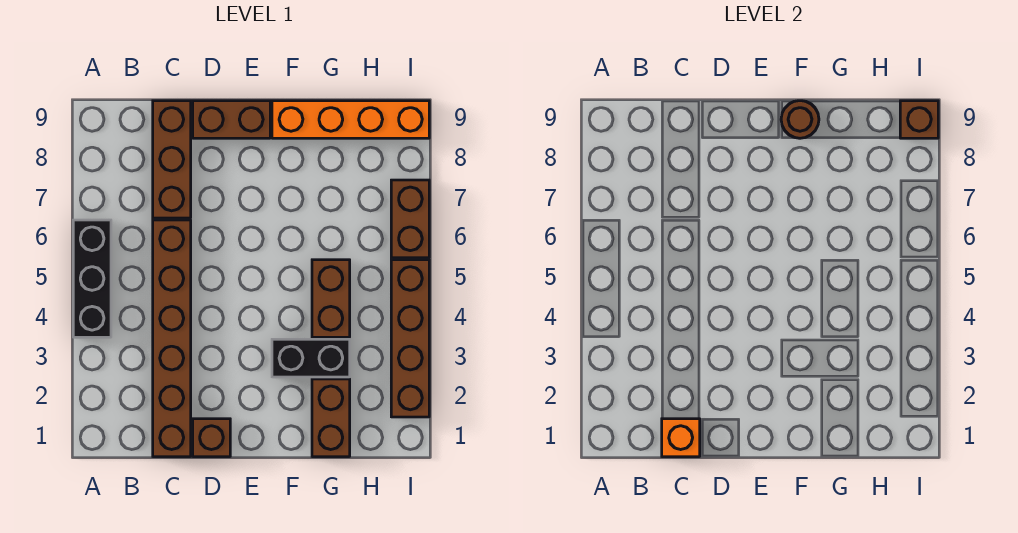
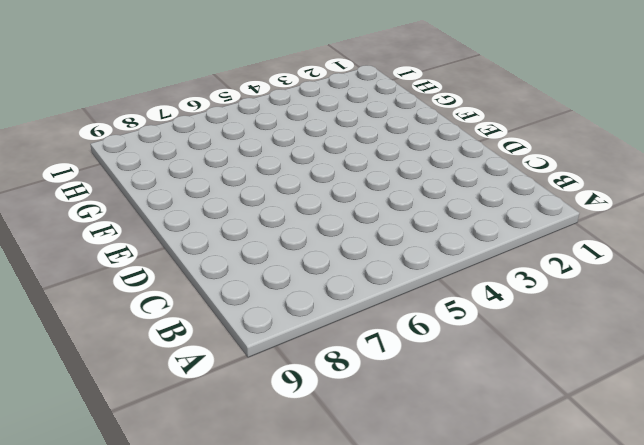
none -> black brick A4:A6 level 1
none -> brown brick C1:C6 level 1
none -> brown brick C7:C9 level 1

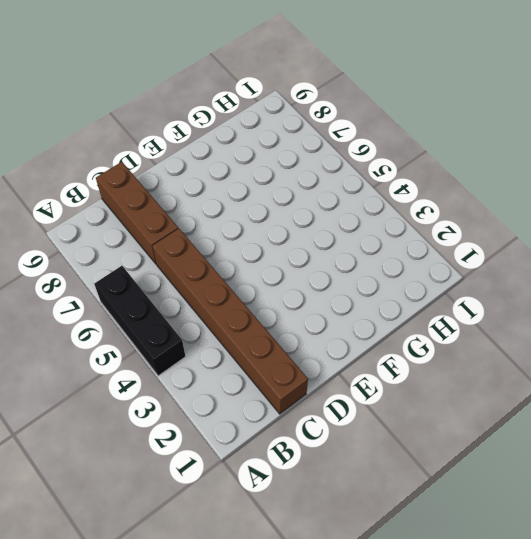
none -> brown brick D1 level 1
none -> brown brick D9:E9 level 1
none -> black brick F3:G3 level 1

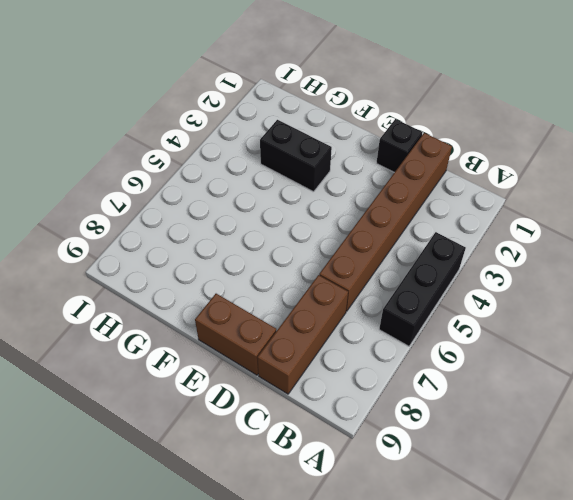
black brick D1 level 1 -> brown brick D1 level 1
none -> orange brick F9:I9 level 1
none -> brown brick G1:G2 level 1
none -> brown brick G4:G5 level 1

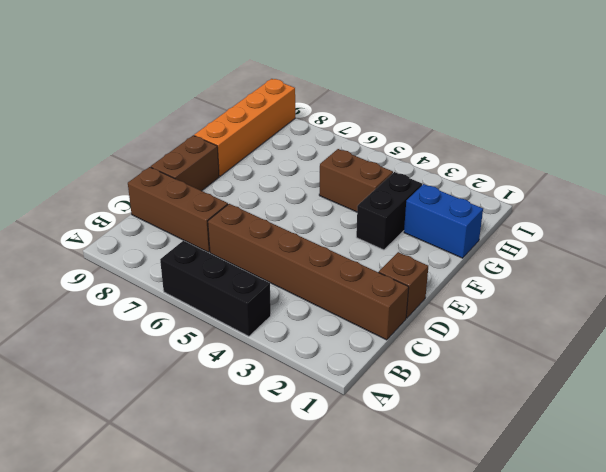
blue brick G1:G2 level 1 -> brown brick G1:G2 level 1
none -> brown brick I2:I5 level 1
none -> brown brick I6:I7 level 1
none -> orange brick C1 level 2

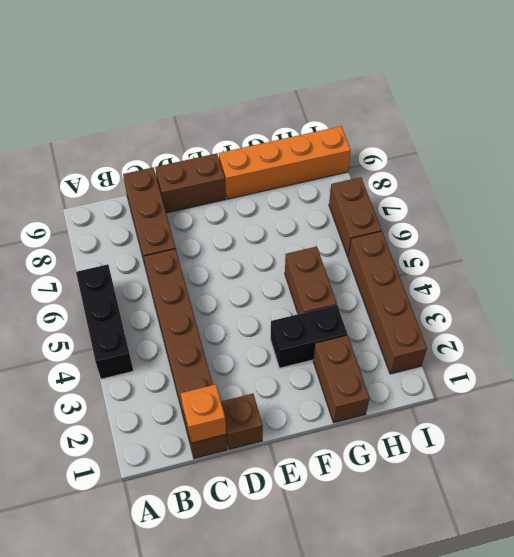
none -> brown round brick F9 level 2
none -> brown brick I9 level 2

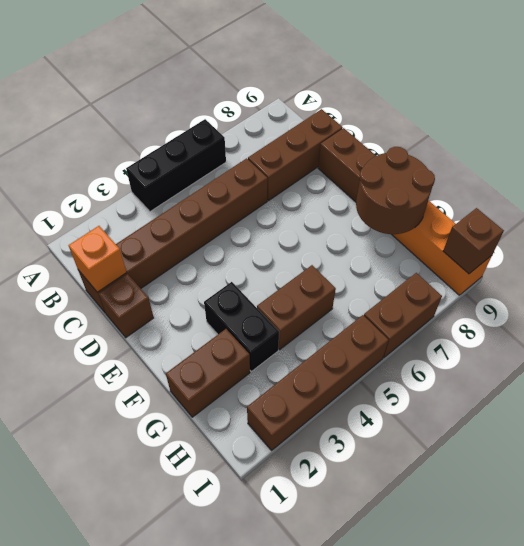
brown round brick F8:G9 level 2 -> brown round brick F9 level 2

